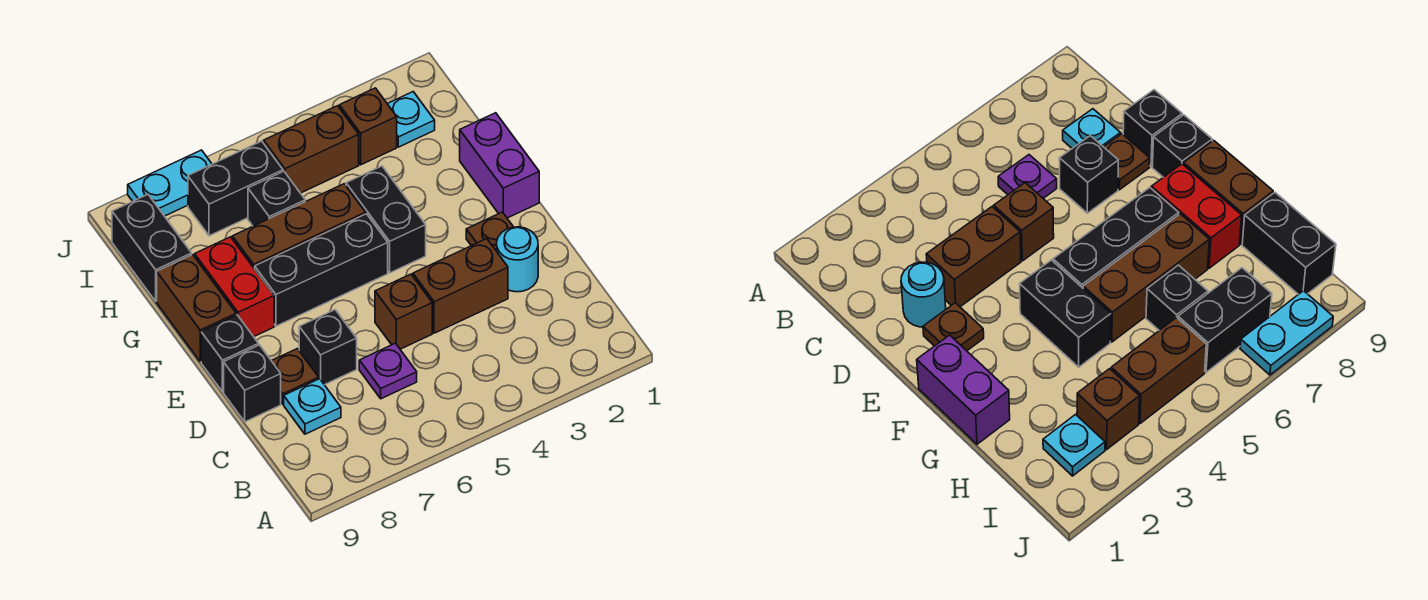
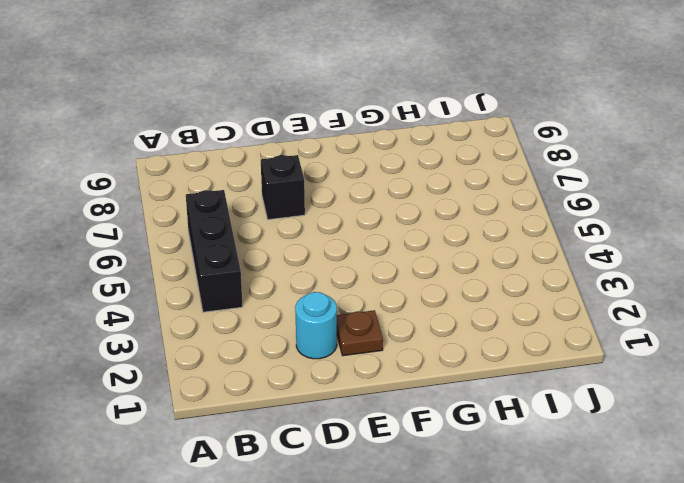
black brick B4:B6 level 1 -> black brick F5:F7 level 1
none -> purple plate C6 level 1
none -> cyan plate C8 level 1
none -> brown brick D3:D4 level 1

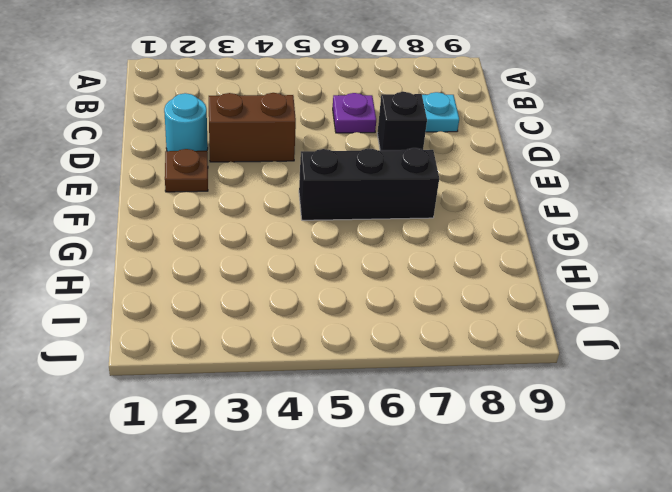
none -> brown brick D5 level 1
none -> brown plate D8 level 1
none -> black brick D9 level 1

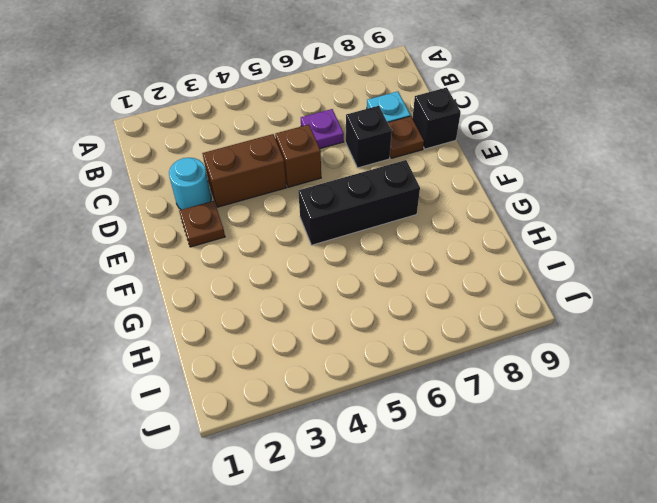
none -> black brick E9 level 1
none -> purple brick F1:G1 level 1
none -> black brick F4:G4 level 1

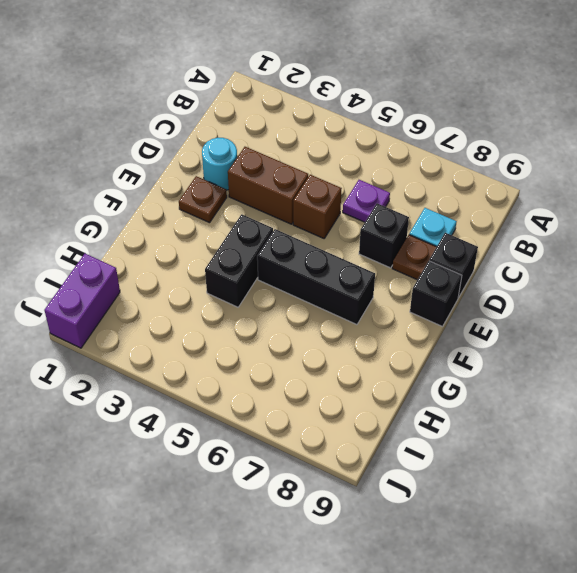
purple brick I1:J1 level 1 -> purple brick F1:G1 level 1
none -> red brick F8:G8 level 1
none -> brown brick F9:G9 level 1
none -> brown brick G5:G7 level 1

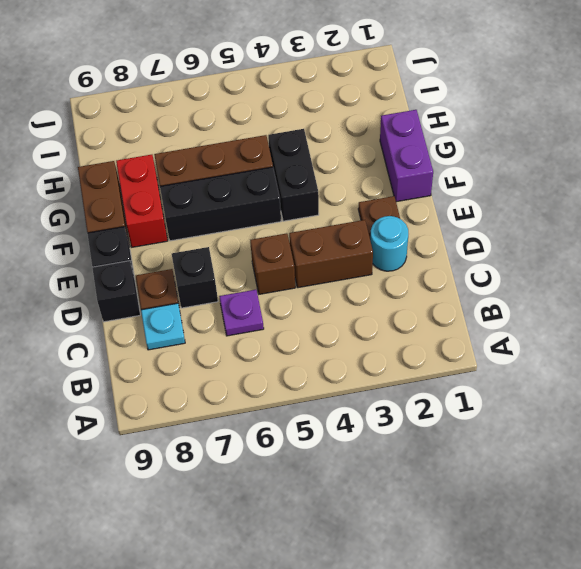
none -> black brick H6 level 1
none -> black brick H9:I9 level 1
none -> cyan plate I2 level 1

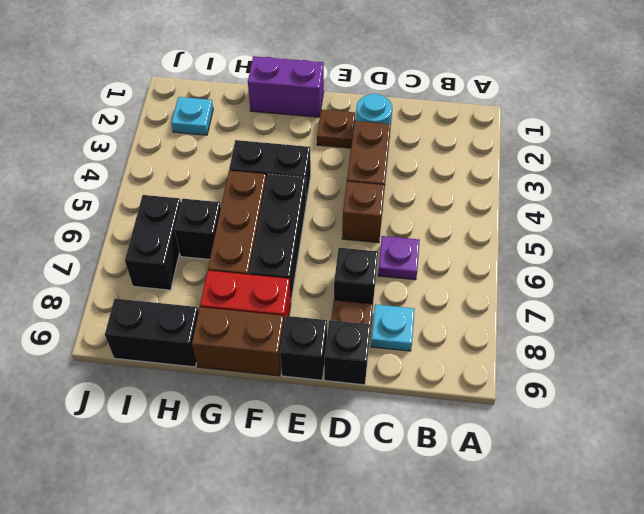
none -> brown brick I3 level 1
none -> brown brick I4:I5 level 1
none -> cyan plate J7:J8 level 1

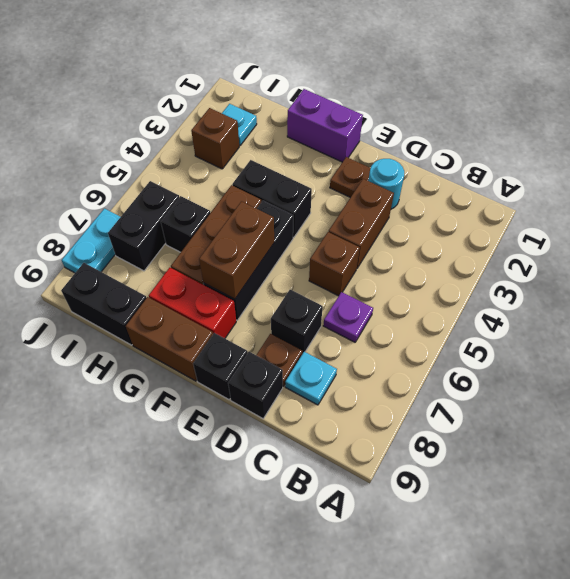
brown brick F6:F7 level 2 -> brown brick I4:I5 level 1

